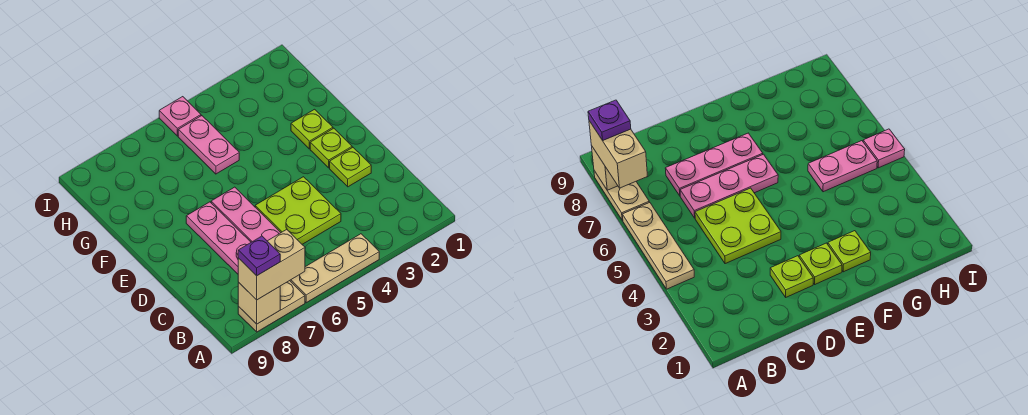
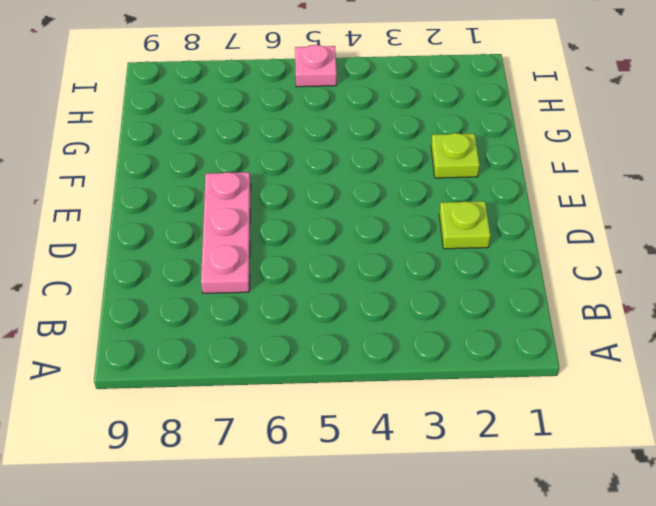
none -> tan plate A4:A6 level 1
none -> tan plate A7:A8 level 1
none -> lime plate C4:D5 level 1

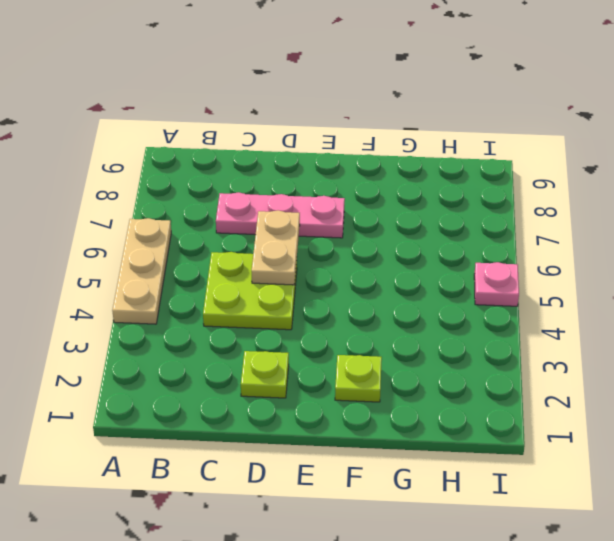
tan plate D5:D6 level 2 -> tan plate A7:A8 level 1
none -> pink plate C6:E6 level 1
none -> lime plate E2 level 1
none -> pink plate G5:H5 level 1

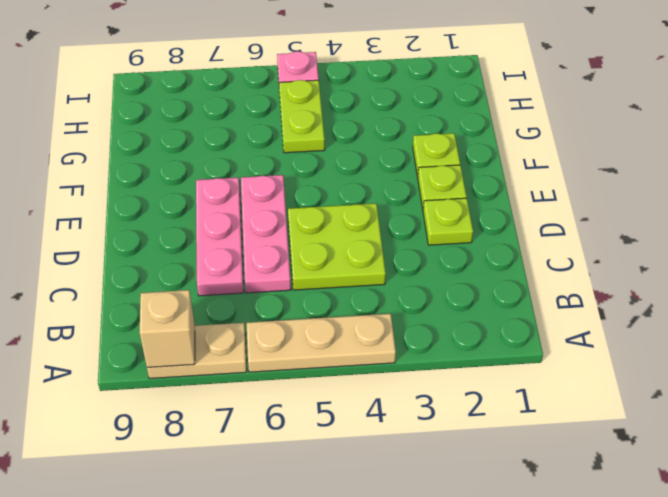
lime plate G5:H5 level 1 -> pink plate G5:H5 level 1
none -> tan brick A7:A8 level 3
none -> purple plate A8 level 4

